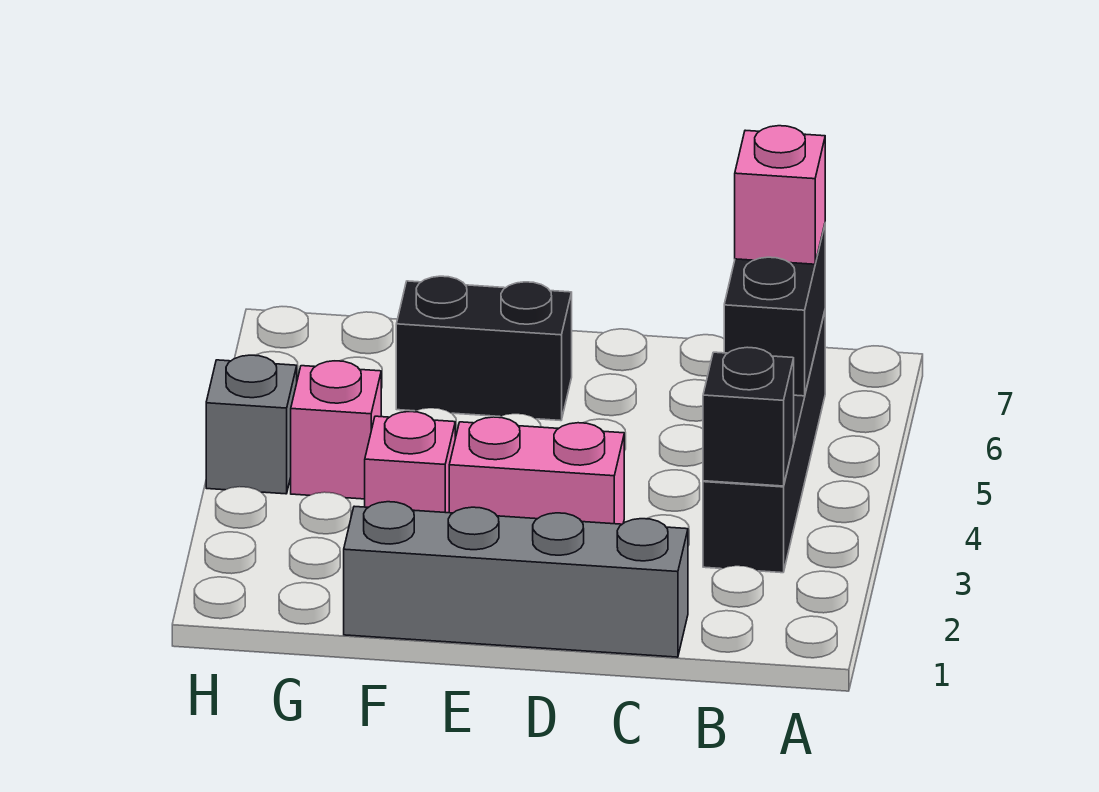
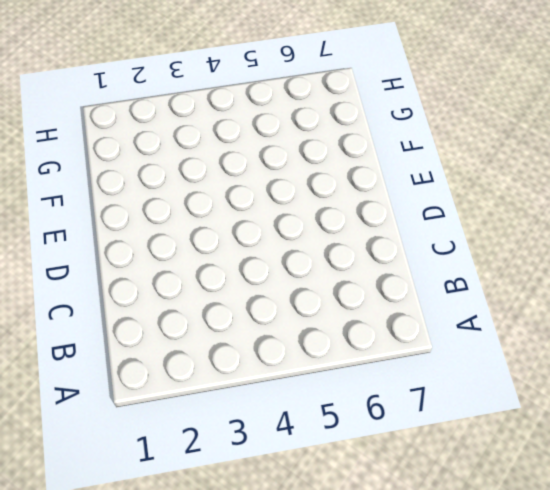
none -> black brick B3:B6 level 1
none -> grey brick C1:F1 level 1

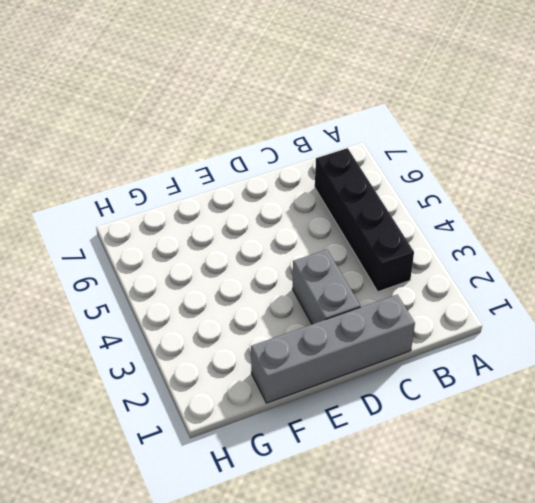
grey brick D2:D3 level 1 -> pink brick D3:E3 level 1
none -> black brick E6:F6 level 1
none -> pink brick F3 level 1

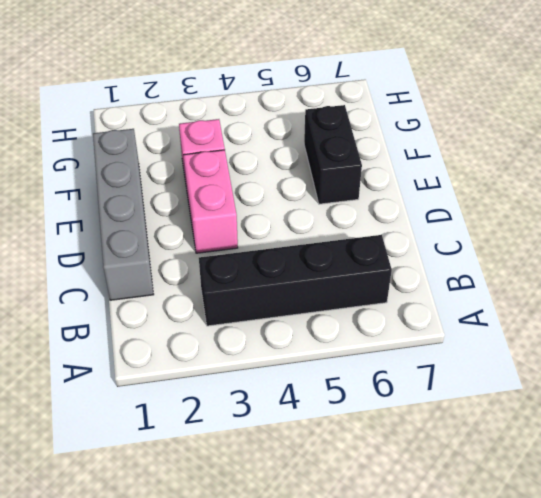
none -> pink brick G4 level 1
none -> grey brick H4 level 1

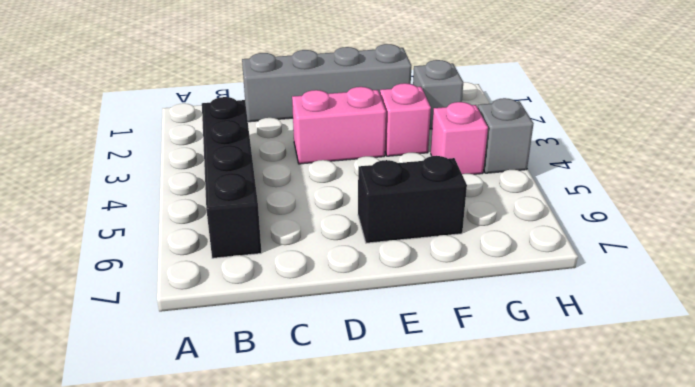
grey brick G2 level 1 -> none
none -> black brick B3 level 2
none -> black brick B5:B6 level 2

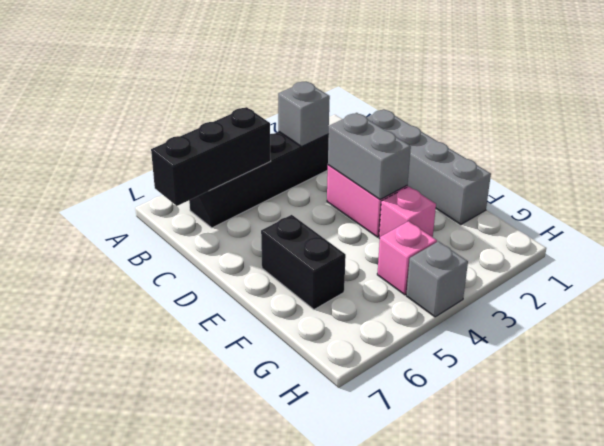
grey brick B3 level 2 -> black brick B3 level 2
black brick B5:B7 level 2 -> black brick B5:B6 level 2
grey brick D3:E3 level 2 -> none
none -> pink brick B6 level 3

